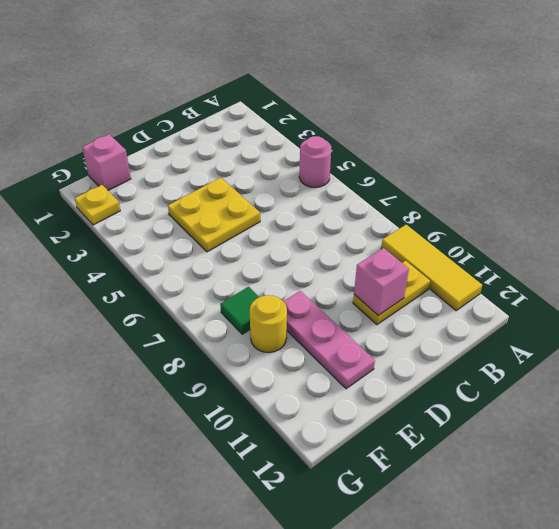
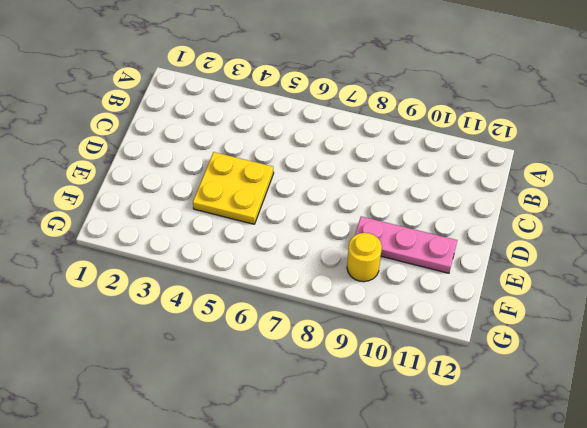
none -> pink round brick A5 level 1
none -> yellow tile A9:A11 level 1

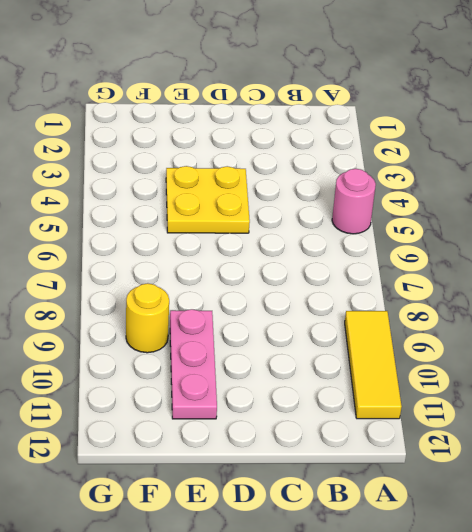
none -> yellow plate B10:C10 level 1
none -> pink brick F1 level 1

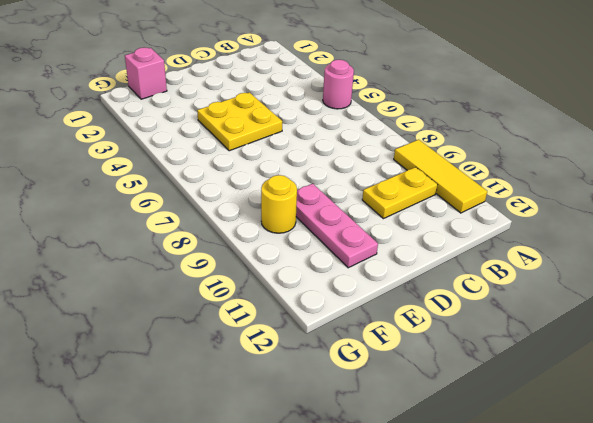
none -> green tile F8 level 1
none -> yellow plate G2 level 1

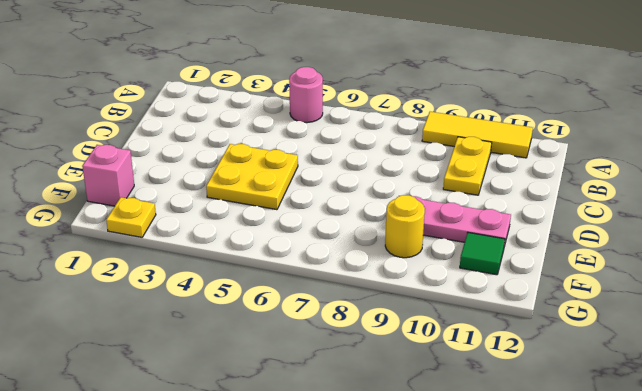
green tile F11 level 1 -> green tile F8 level 1
none -> pink brick C10 level 2

